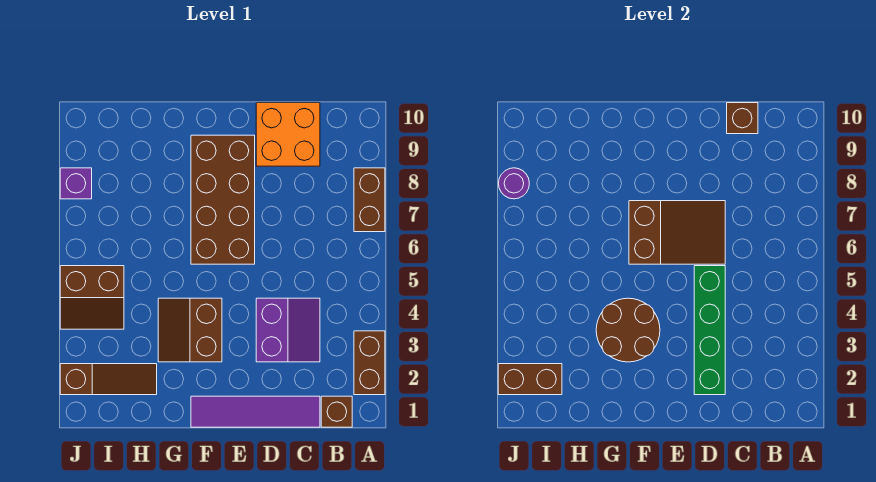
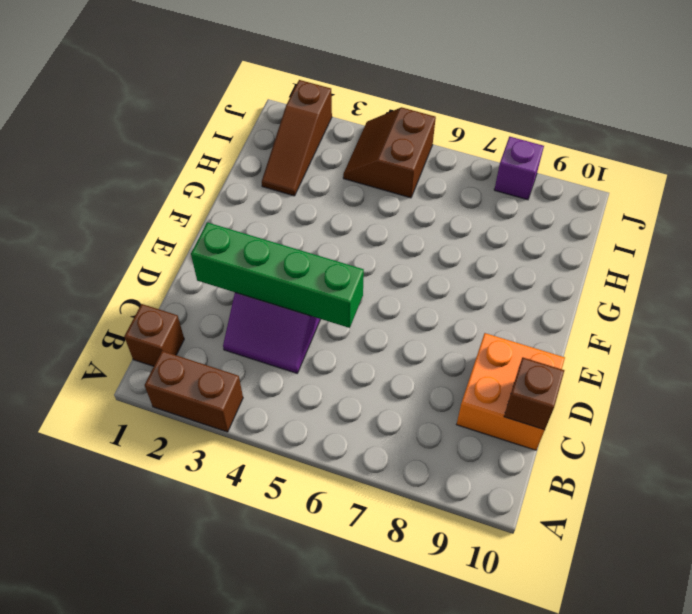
none -> brown brick A7:A8 level 1
none -> purple tile C1:F1 level 1
none -> brown brick E6:F9 level 1

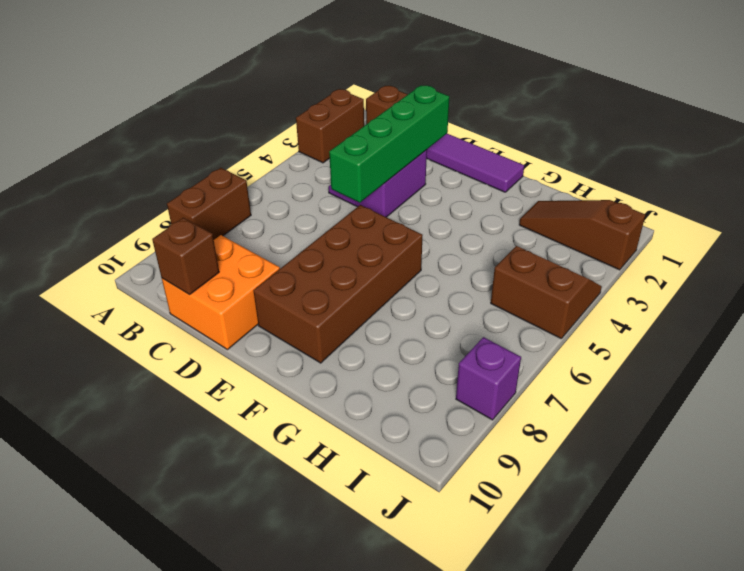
none -> brown slope F3:G4 level 1 top F
none -> brown slope D6:F7 level 2 top F
none -> brown round brick F3:G4 level 2

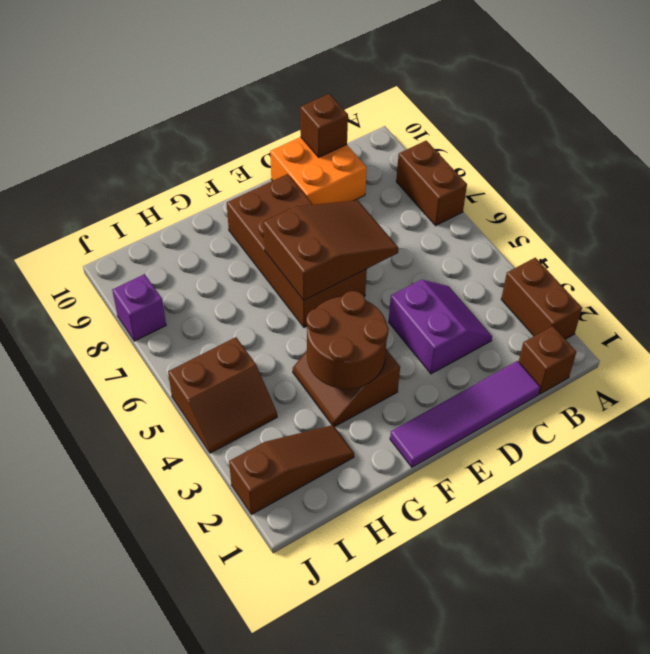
none -> green brick D2:D5 level 2
none -> brown brick I2:J2 level 2
none -> purple round brick J8 level 2

